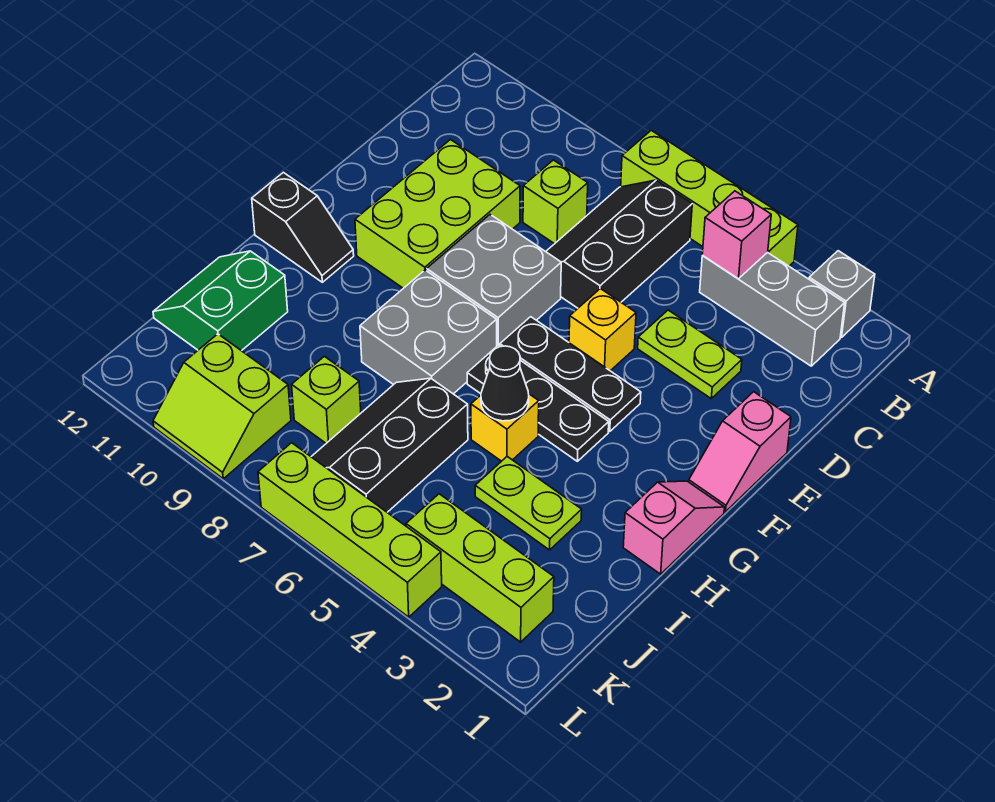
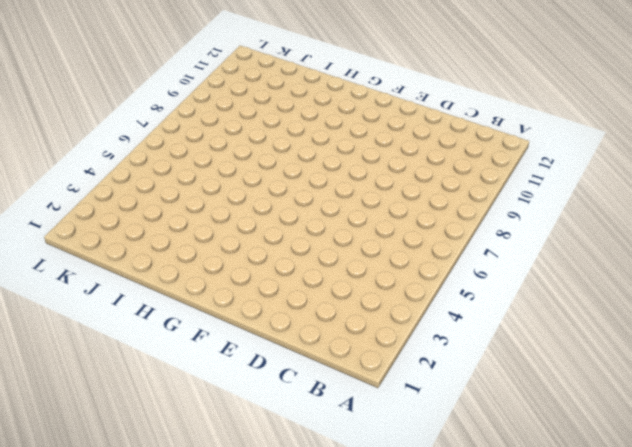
none -> grey brick A2 level 1
none -> lime brick A4:A7 level 1
none -> grey brick B2:B4 level 1

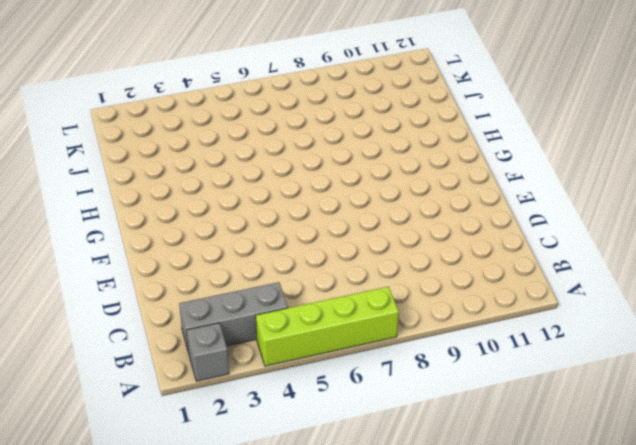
none -> black slope B6:D7 level 1 top 6
none -> lime brick C8 level 1
none -> lime plate D3:D4 level 1

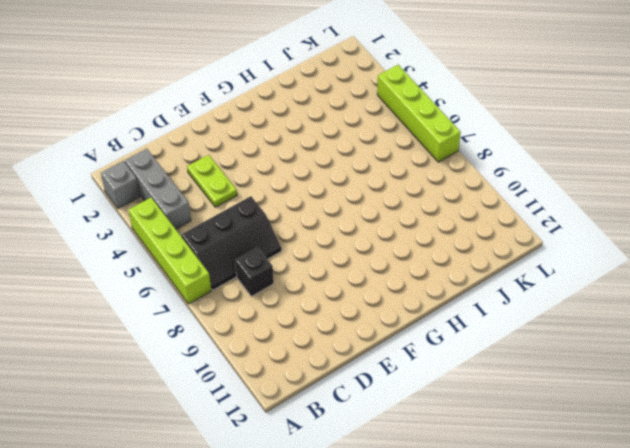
black brick C8 level 1 -> lime brick C8 level 1
none -> lime brick D9:F10 level 1
none -> pink slope E1:F1 level 1 top E
none -> yellow brick E5 level 1

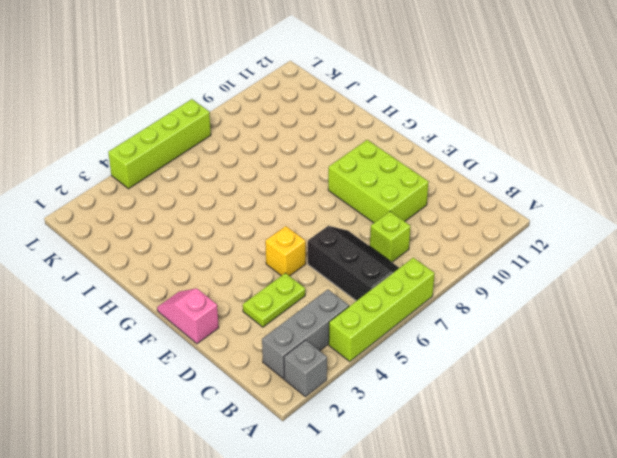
none -> grey brick E7:F8 level 1
none -> black plate F4:F6 level 1
none -> pink slope G1:H1 level 1 top H

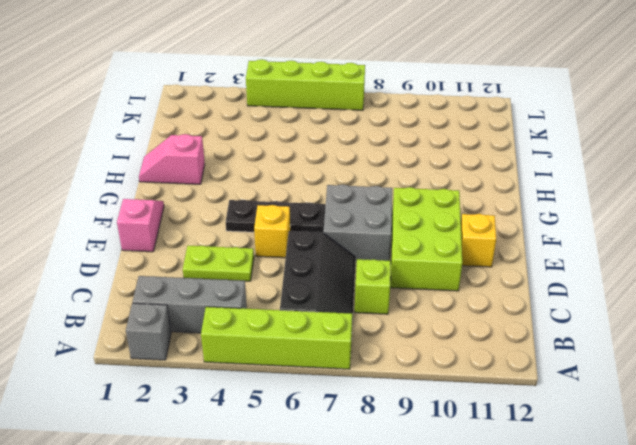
yellow brick E11 level 1 -> yellow brick H5 level 1
pink slope H1:H2 level 1 top 2 -> pink slope G1:H1 level 1 top H
none -> black plate G4:G6 level 1
none -> grey brick G7:H8 level 1
none -> black slope G11:G12 level 1 top 12

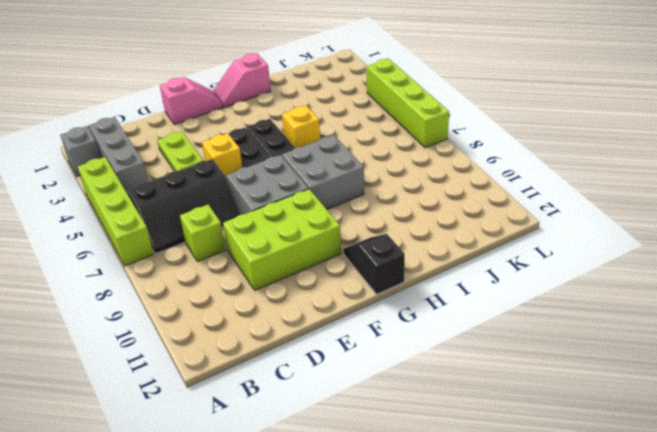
none -> lime plate I3:I4 level 1
none -> black slope I6:K7 level 1 top 6
none -> green slope I11:J12 level 1 top 11

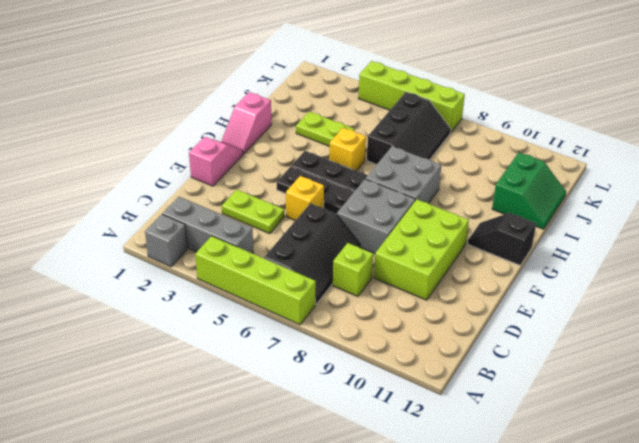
none -> lime brick J8 level 1
none -> lime brick K2:K4 level 1
none -> lime slope K9:L10 level 1 top K

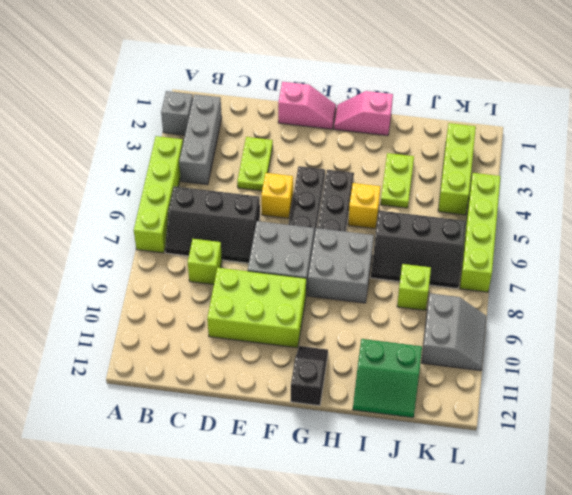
grey slope K9:L10 level 1 top K -> lime slope K9:L10 level 1 top K
none -> pink brick B4 level 2
none -> black cone H5 level 2

